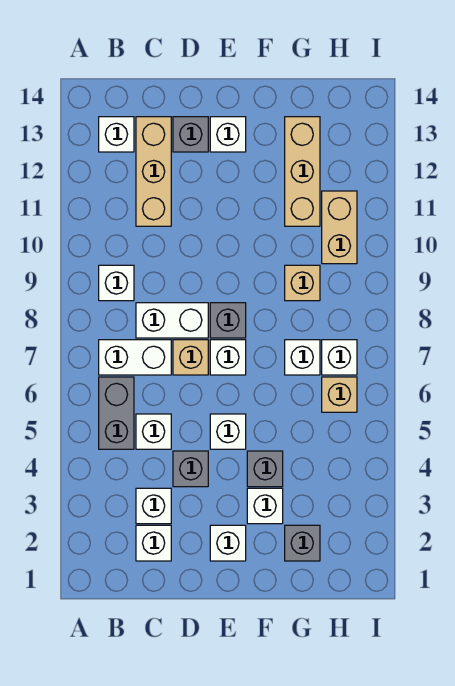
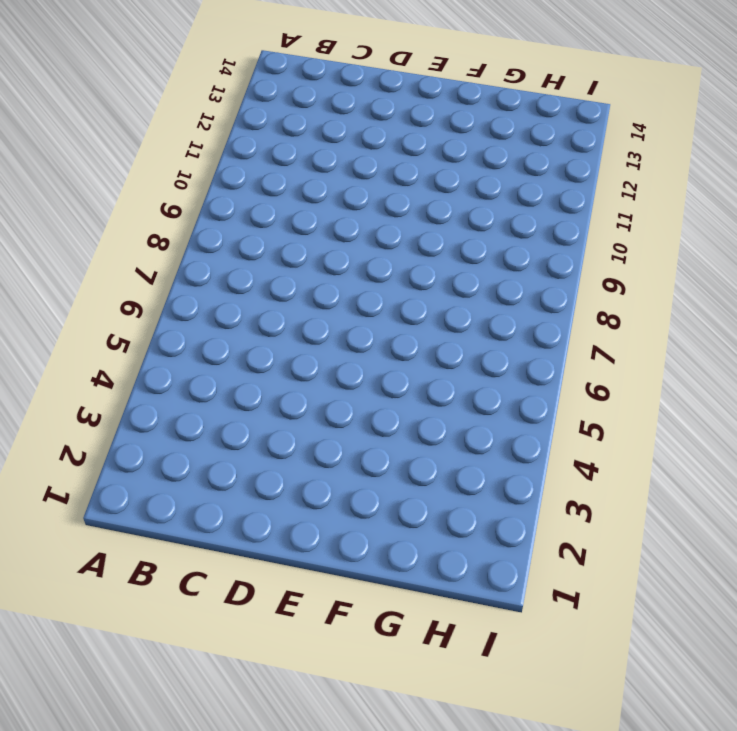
none -> grey brick B5:B6 level 1
none -> white brick B7:C7 level 1
none -> white brick B9 level 1

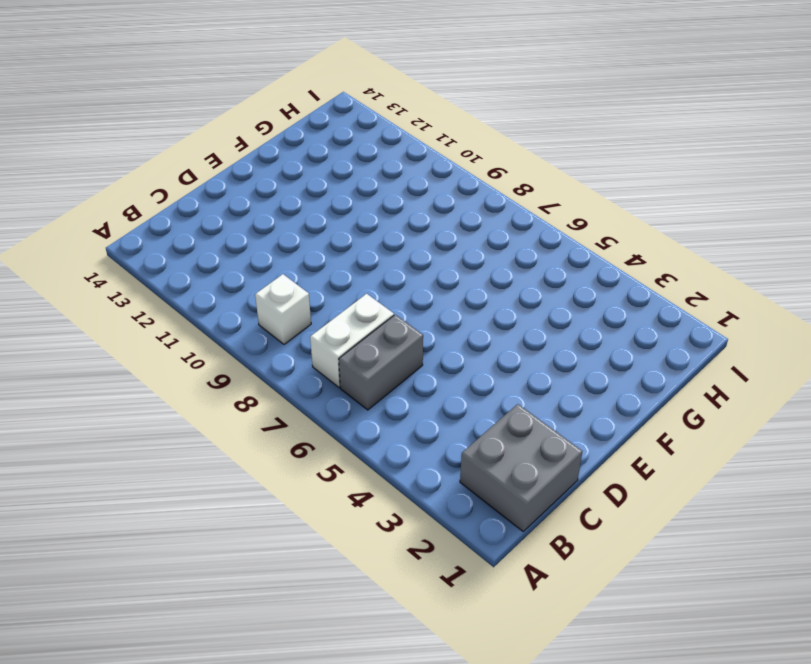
grey brick B1:C2 level 1 -> white brick C2 level 1
grey brick B6:C6 level 1 -> grey brick B5:B6 level 1
none -> white brick B13 level 1
none -> white brick C3 level 1
none -> white brick C5 level 1

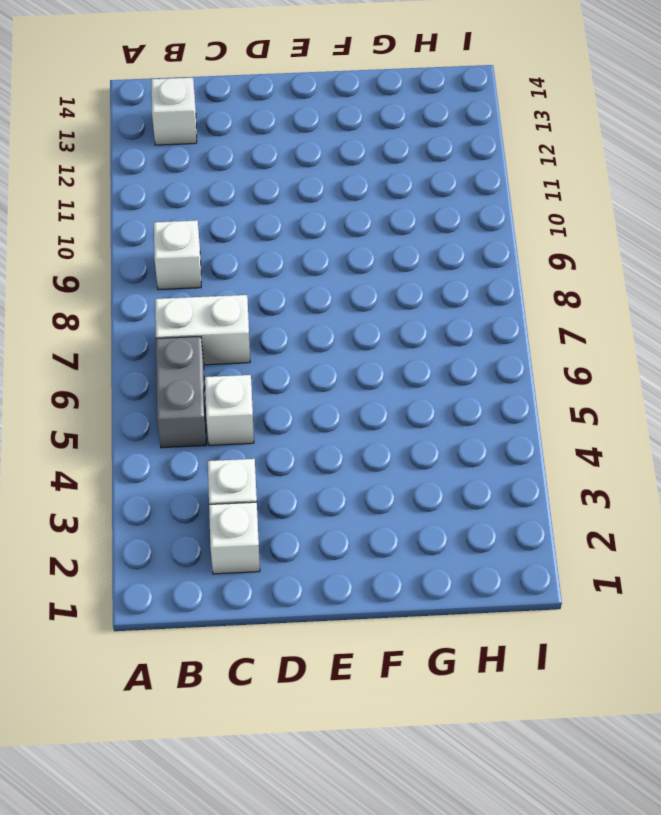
none -> white brick C8:D8 level 1
none -> tan brick C11:C13 level 1
none -> grey brick D4 level 1

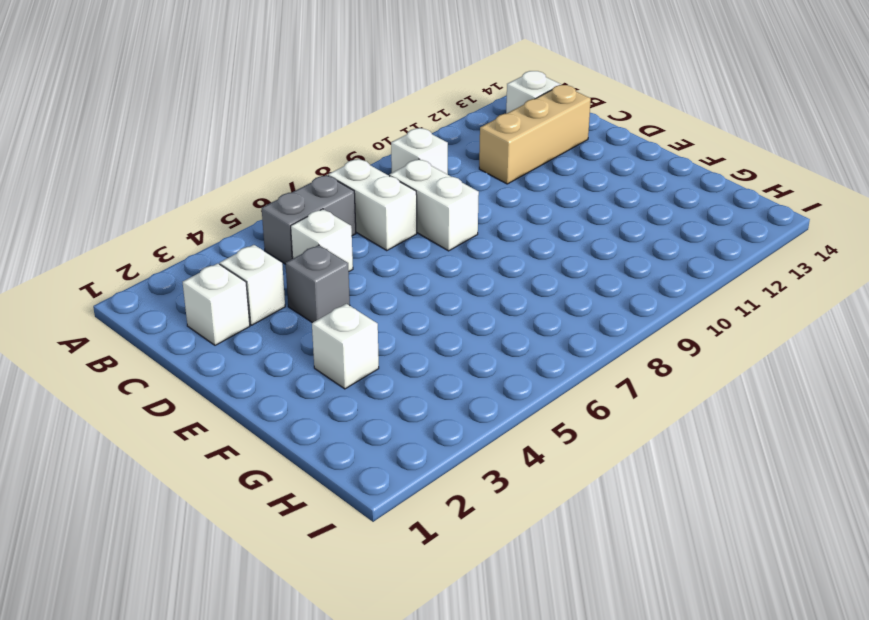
none -> tan brick D7 level 1
none -> grey brick D13 level 1
none -> white brick E2 level 1

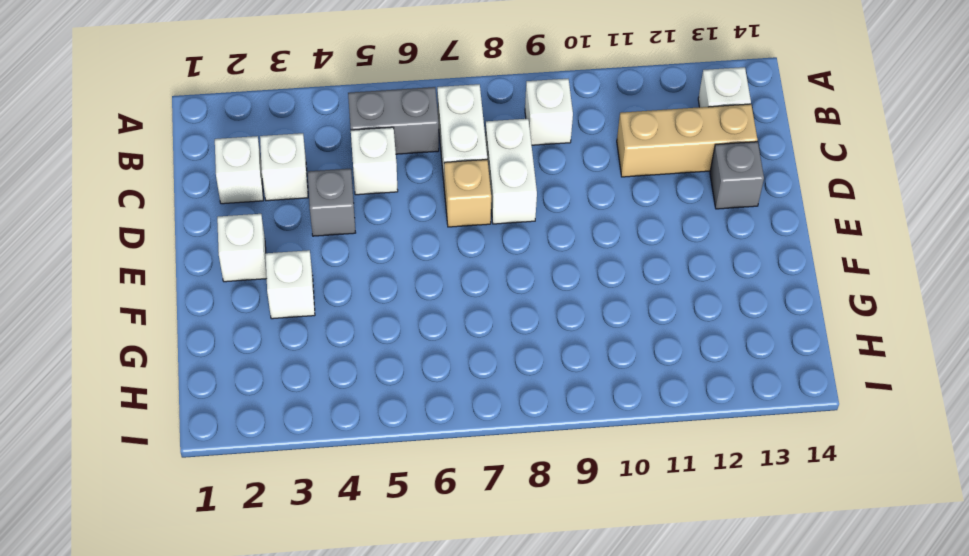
none -> white brick E5 level 1
none -> white brick E7 level 1
none -> grey brick E8 level 1

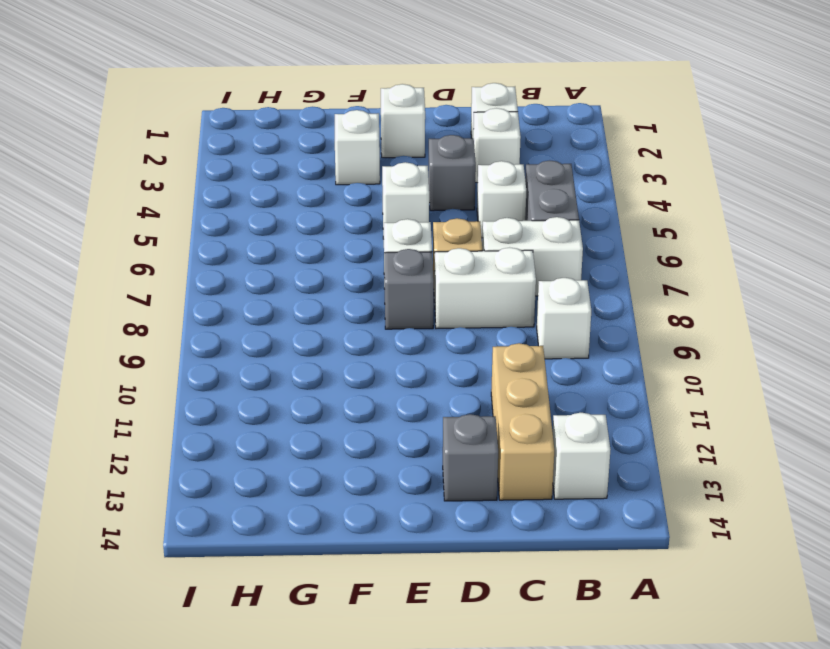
none -> white brick E13 level 1
none -> grey brick F4 level 1
none -> grey brick G2 level 1

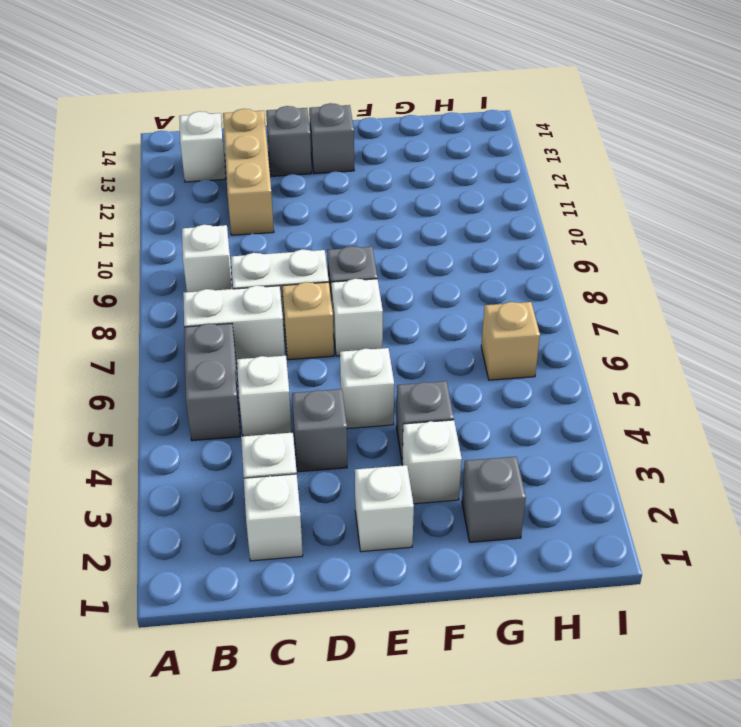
grey brick E13 level 1 -> white brick E13 level 1
none -> white brick G7 level 1
none -> tan brick G9 level 1
none -> tan brick G11:G13 level 1

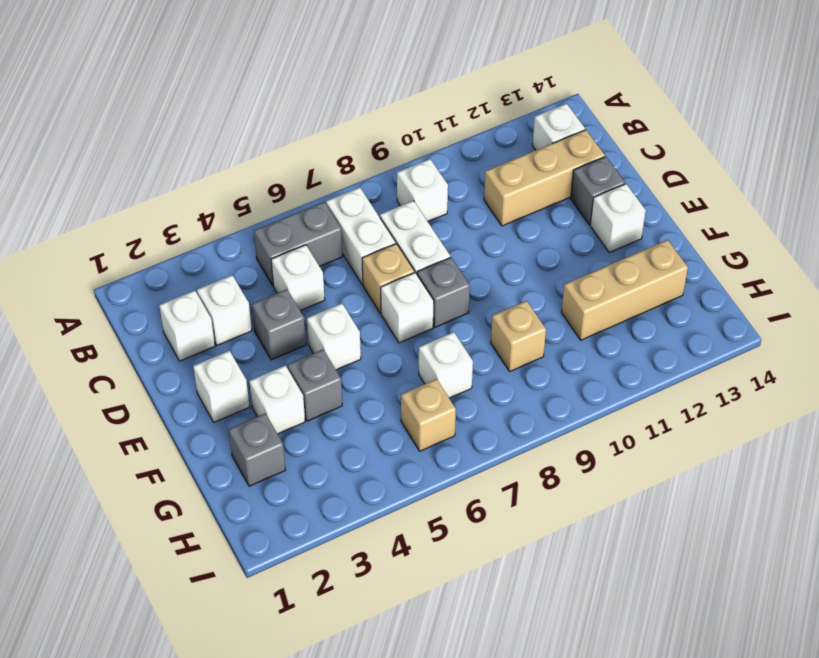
none -> white brick H7 level 1
none -> tan brick H10:H11 level 1

